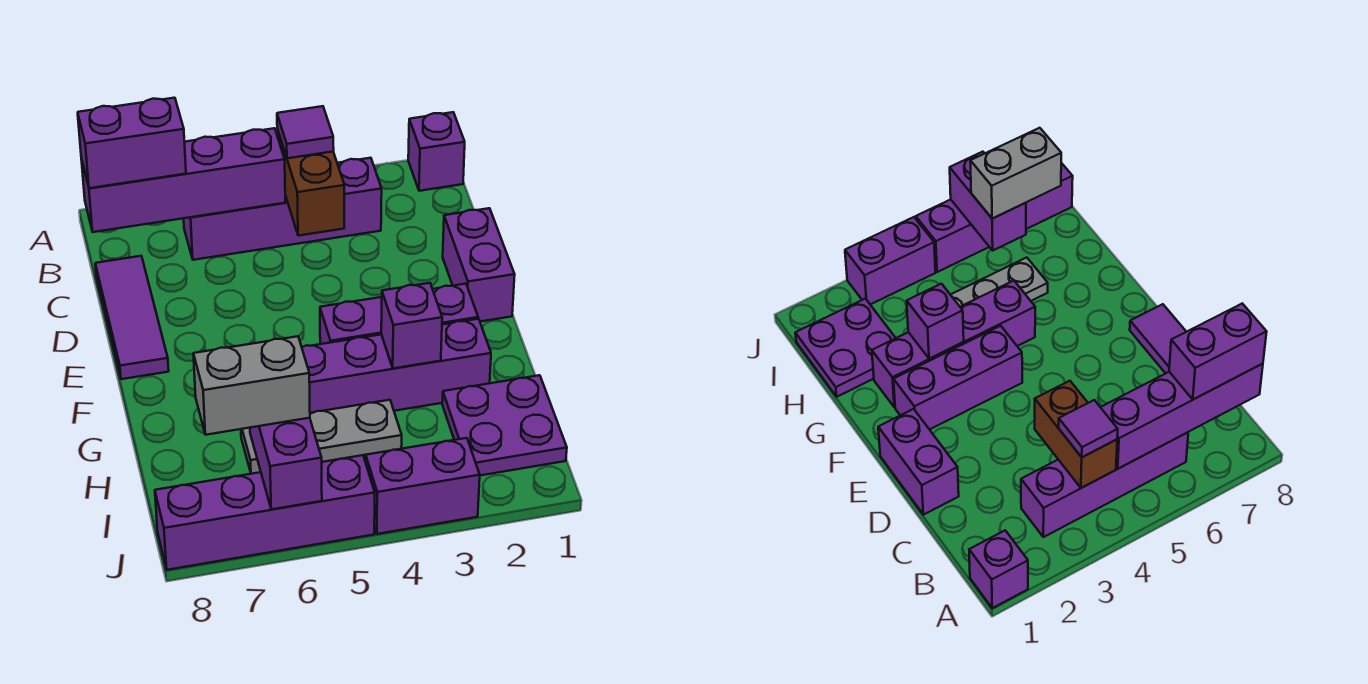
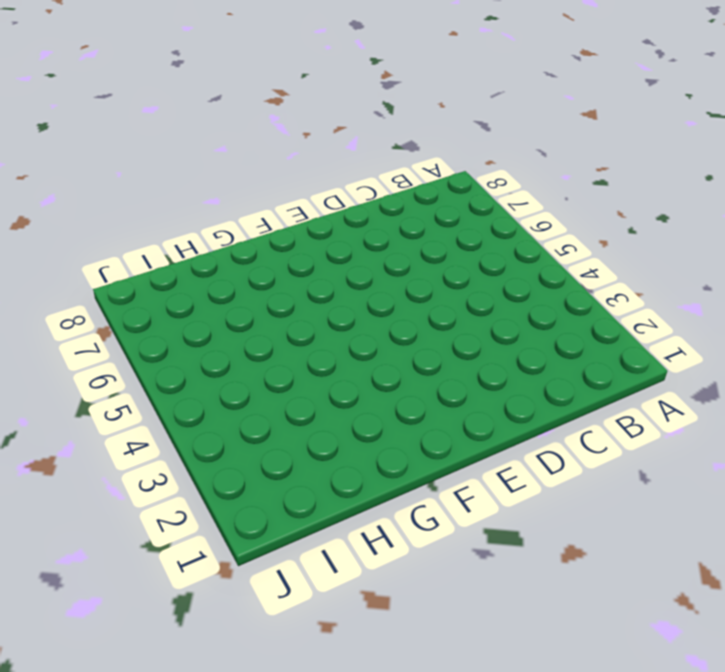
none -> purple brick A1 level 1
none -> purple brick B3:B6 level 1
none -> purple tile C8:E8 level 1

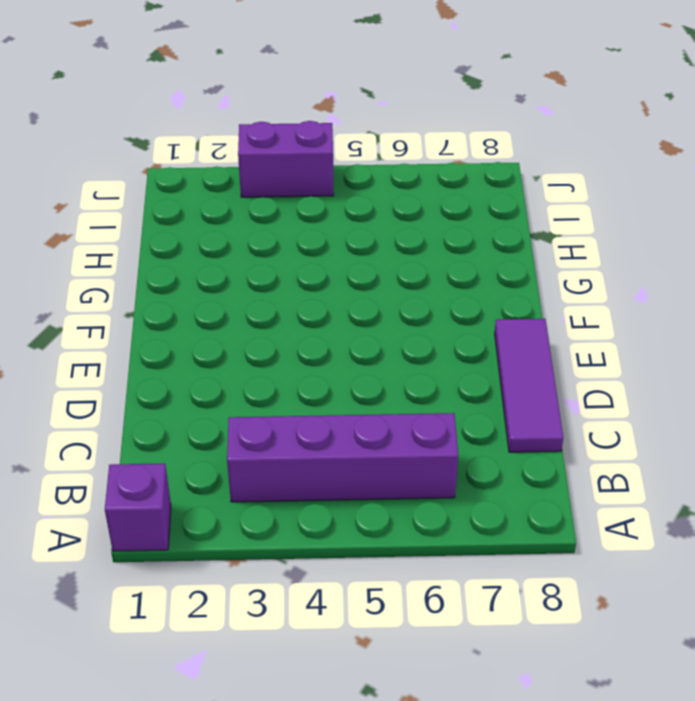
none -> purple brick D1:E1 level 1
none -> purple brick F2:F4 level 1
none -> purple brick G2:G5 level 1

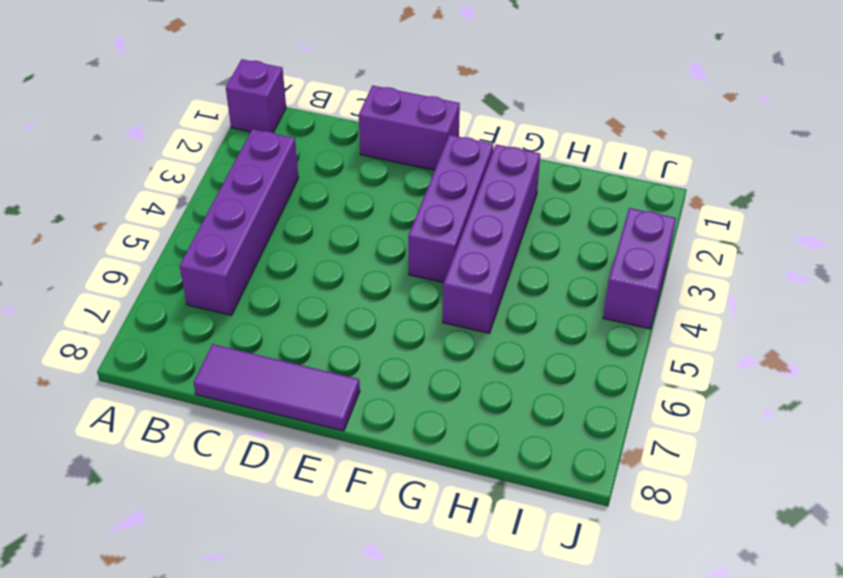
none -> purple plate H1:I2 level 1
none -> grey plate H4:H6 level 1
none -> purple brick J5:J8 level 1

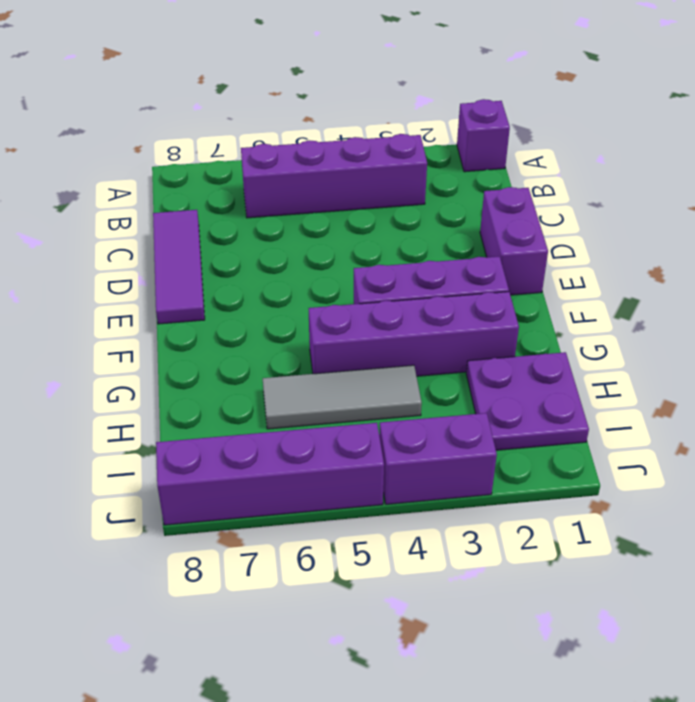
grey tile H4:H6 level 1 -> grey plate H4:H6 level 1
none -> brown brick B4:C4 level 2
none -> purple brick B5:B8 level 2
none -> purple brick G3 level 2

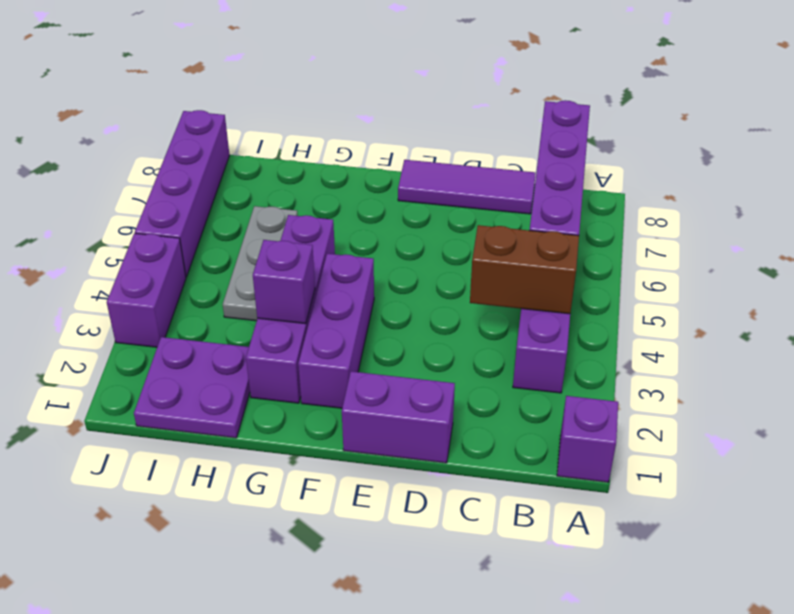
none -> purple brick I6:J6 level 2
none -> purple tile B4 level 3
none -> purple brick B7:B8 level 3

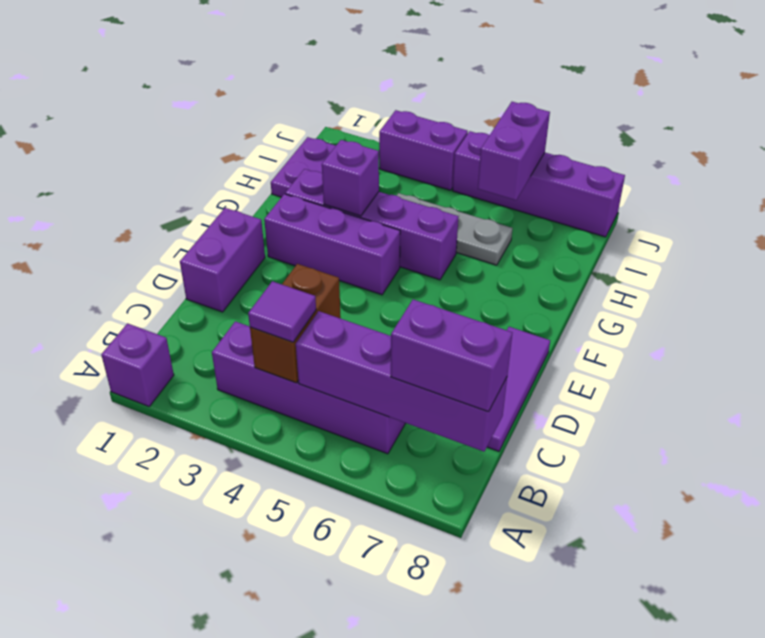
none -> grey brick I6:I7 level 3

